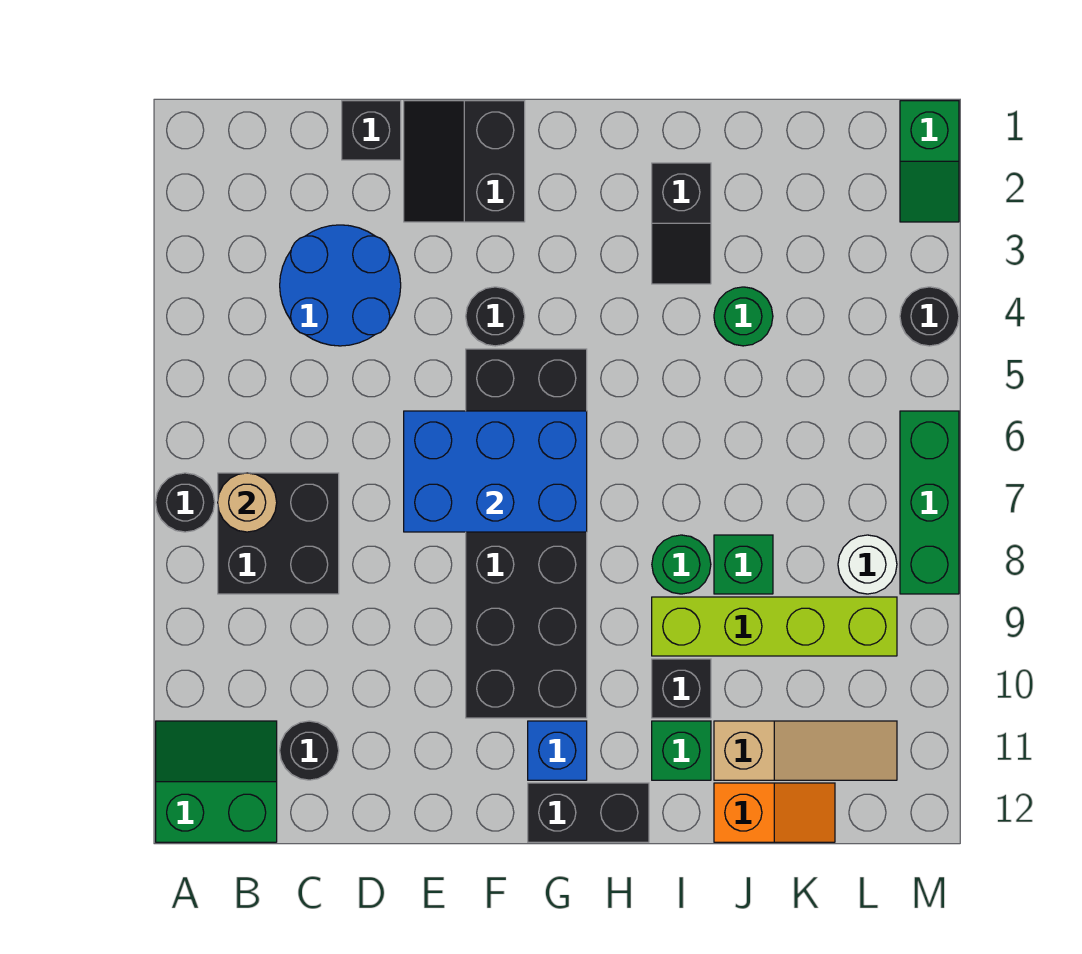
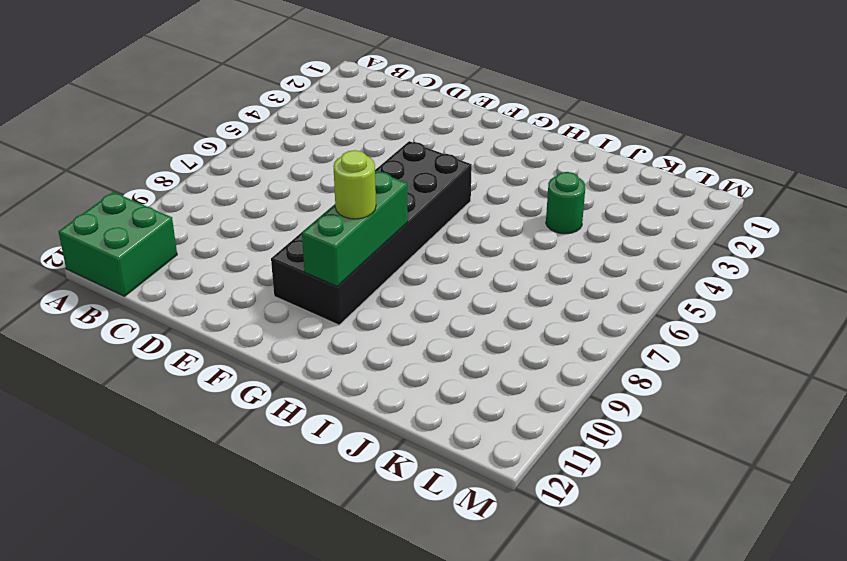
green brick A11:B12 level 1 -> green slope A11:B12 level 1 top 12
green brick G8:G10 level 2 -> green brick M6:M8 level 1
lime round brick G9 level 3 -> none
none -> black round brick A7 level 1
none -> black brick B7:C8 level 1
none -> blue round brick C3:D4 level 1

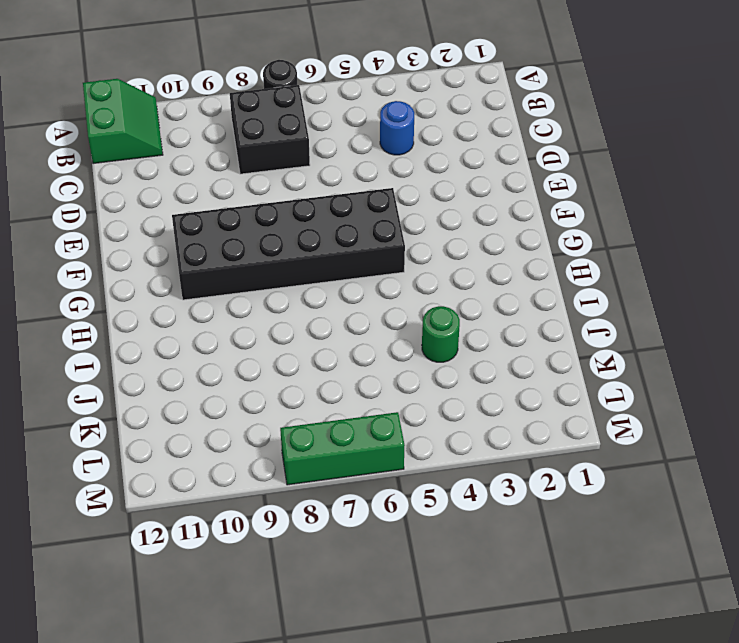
blue round brick C4 level 1 -> blue round brick C3:D4 level 1
none -> black round brick C11 level 1
none -> black brick D1 level 1
none -> black slope E1:F2 level 1 top F

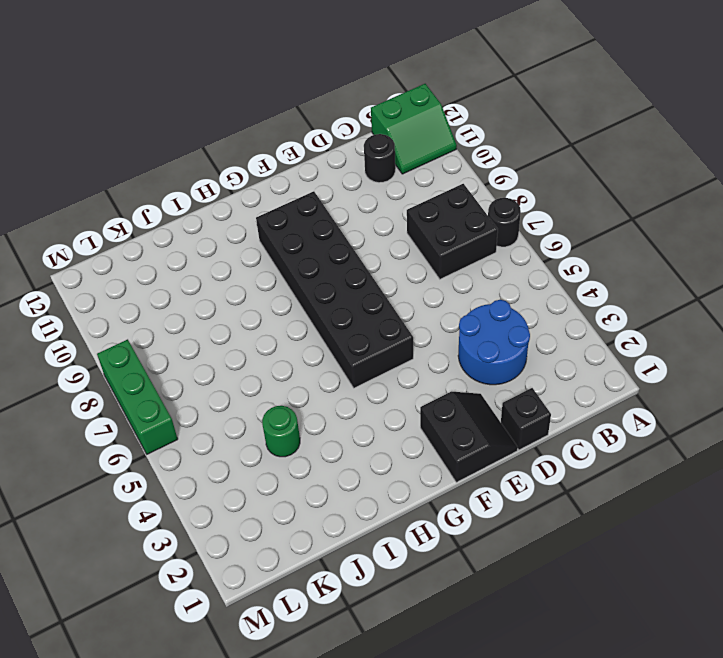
none -> black round brick F4 level 1
none -> blue brick G11 level 1
none -> black brick G12:H12 level 1

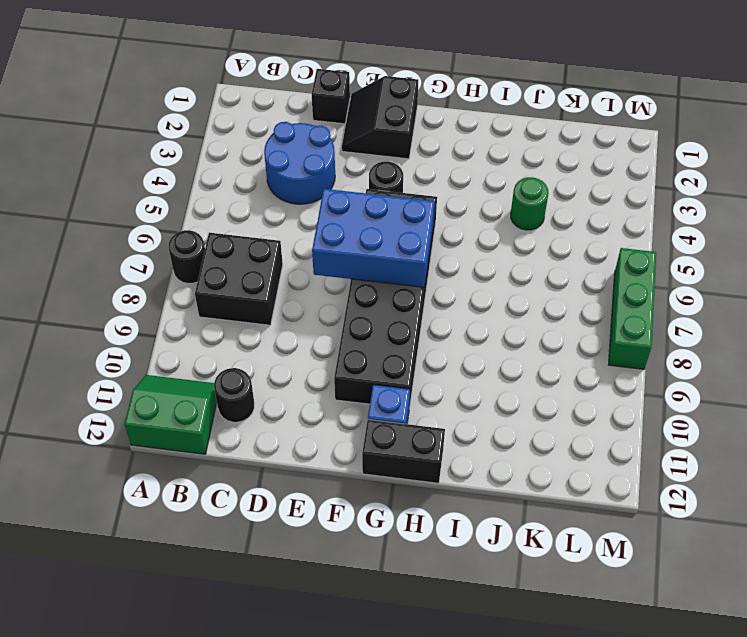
none -> black slope I2:I3 level 1 top 2
none -> green round brick I8 level 1
none -> lime brick I9:L9 level 1

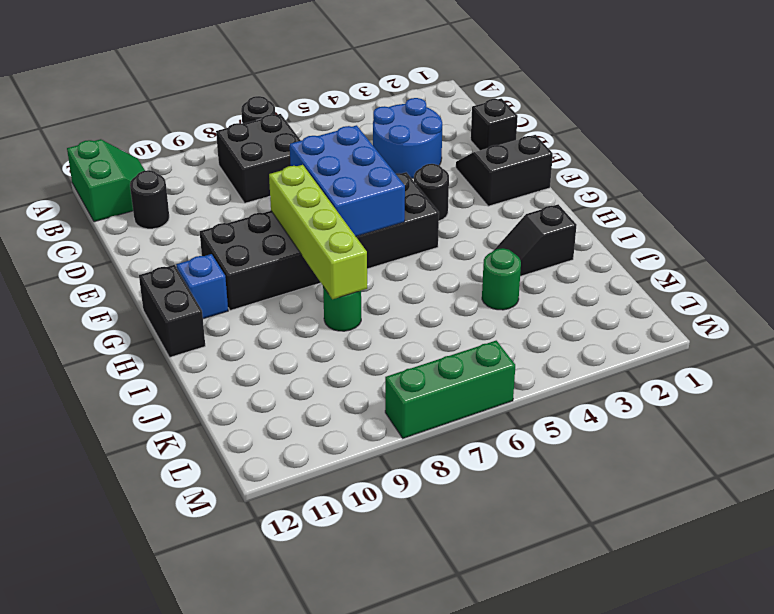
lime brick F8:I8 level 2 -> lime brick I9:L9 level 1
none -> black brick I10 level 1
none -> green brick I11 level 1
none -> green brick J8 level 1

